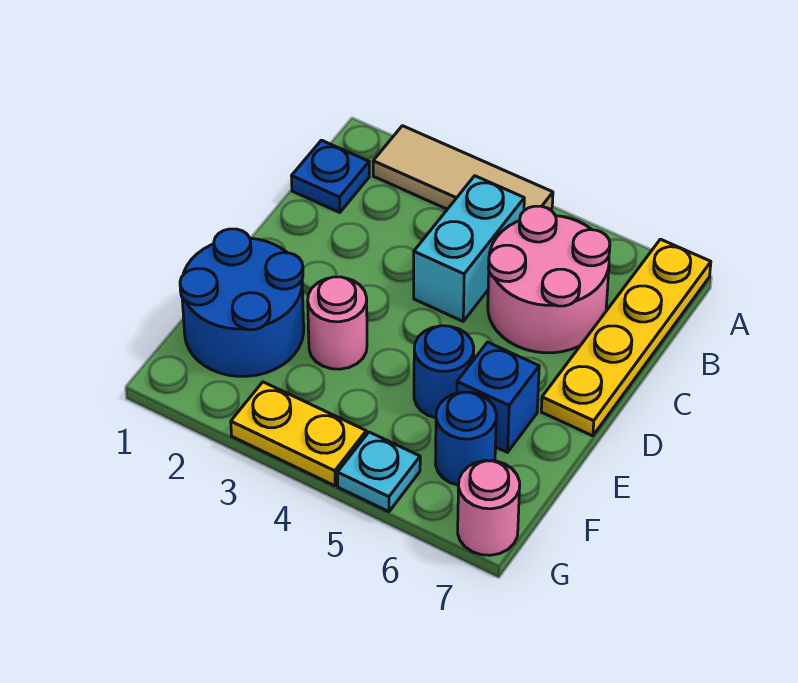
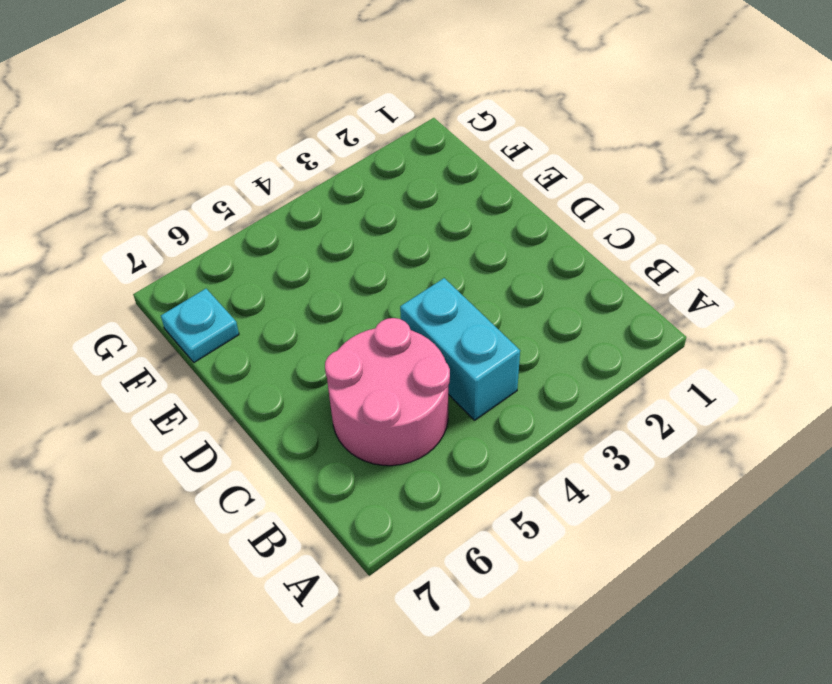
cyan plate F7 level 1 -> cyan plate G5 level 1
none -> tan tile A2:A4 level 1
none -> yellow plate A7:D7 level 1
none -> blue plate B1 level 1

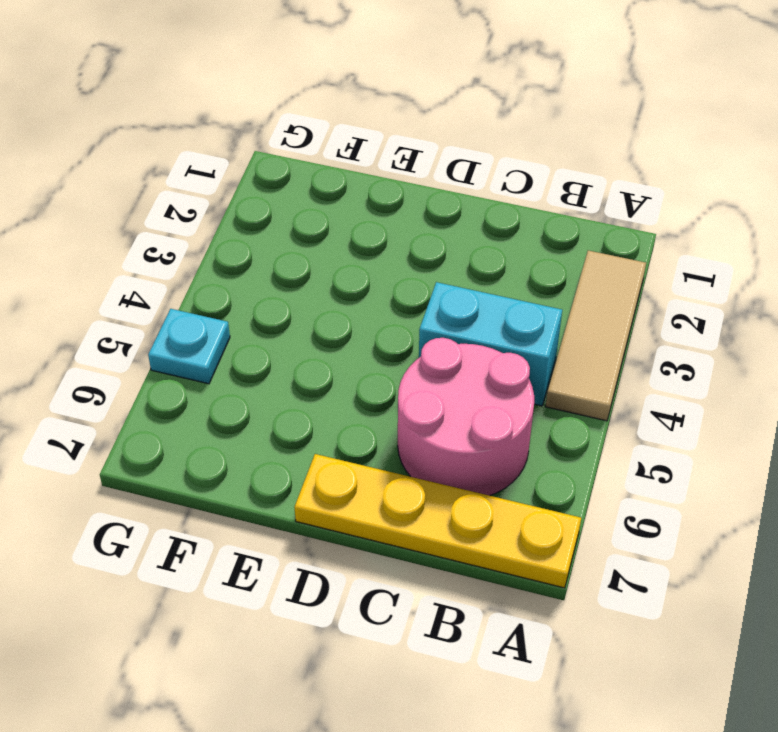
none -> blue plate B1 level 1
none -> blue round brick E1:F2 level 1
none -> pink round brick E3 level 1

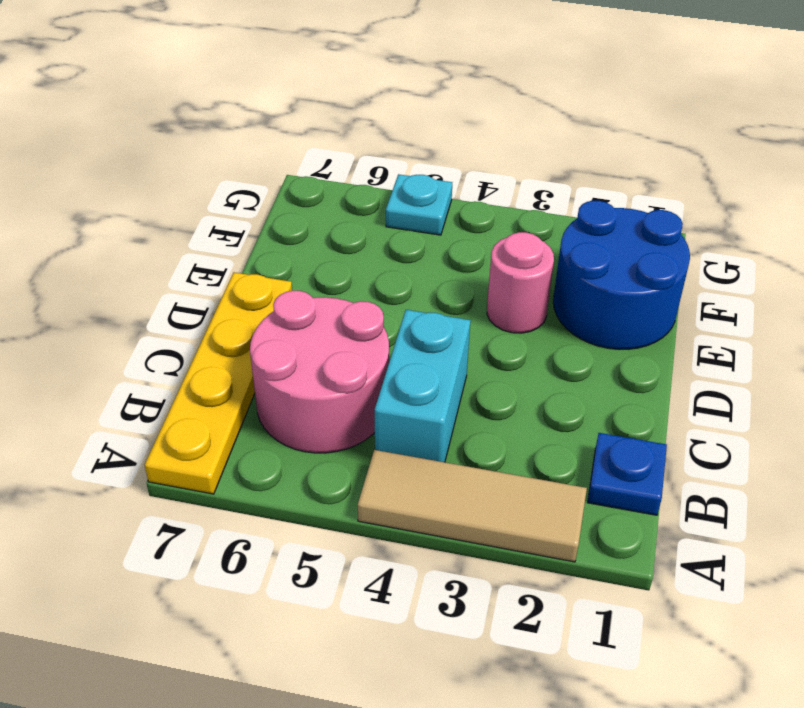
none -> blue round brick E5 level 1
none -> blue brick E6 level 1
none -> blue round brick F6 level 1

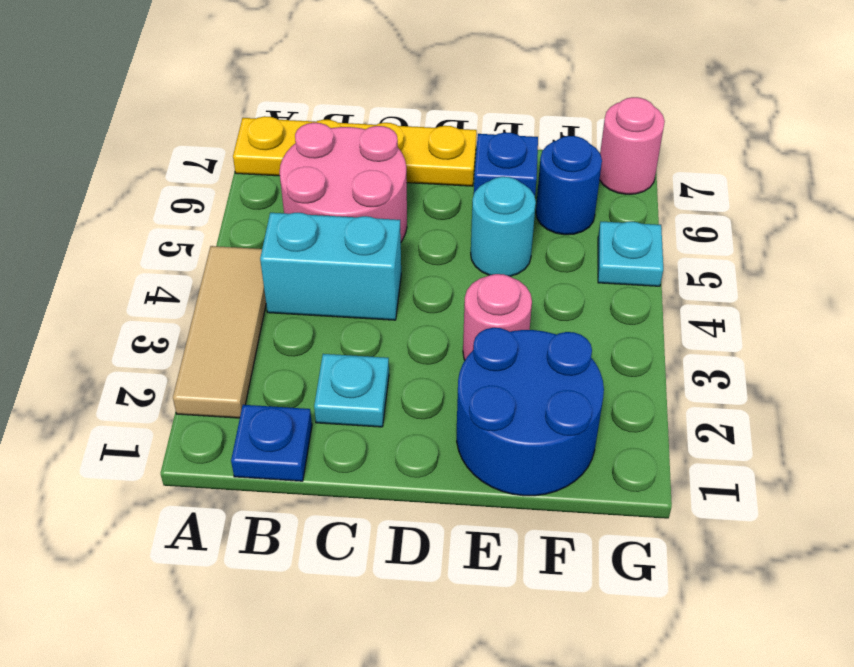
cyan plate C2 level 1 -> none
cyan round brick E5 level 1 -> blue round brick E5 level 1
none -> yellow plate G3:G4 level 1

